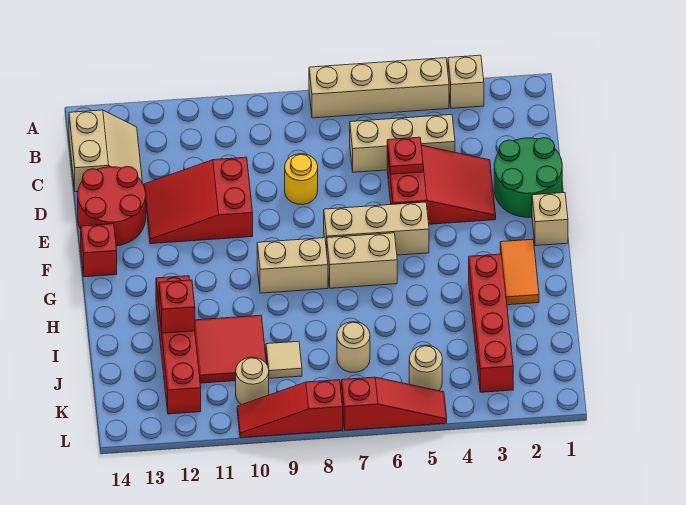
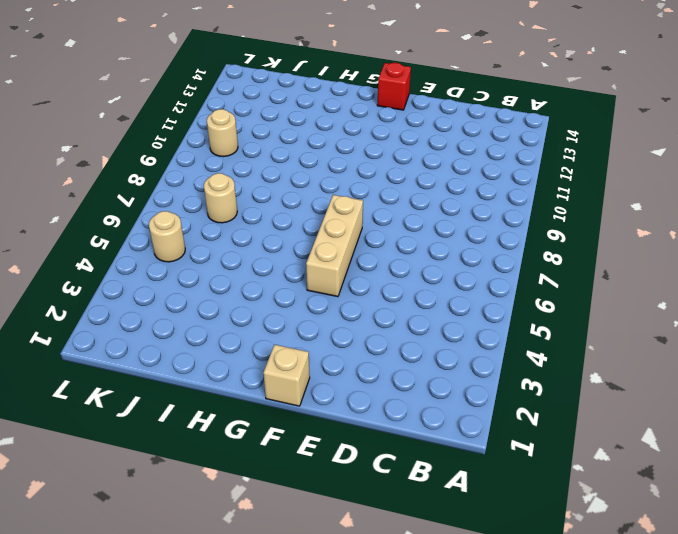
none -> tan brick A3 level 1
none -> tan brick A4:A7 level 1
none -> tan slope B13:C14 level 1 top 14

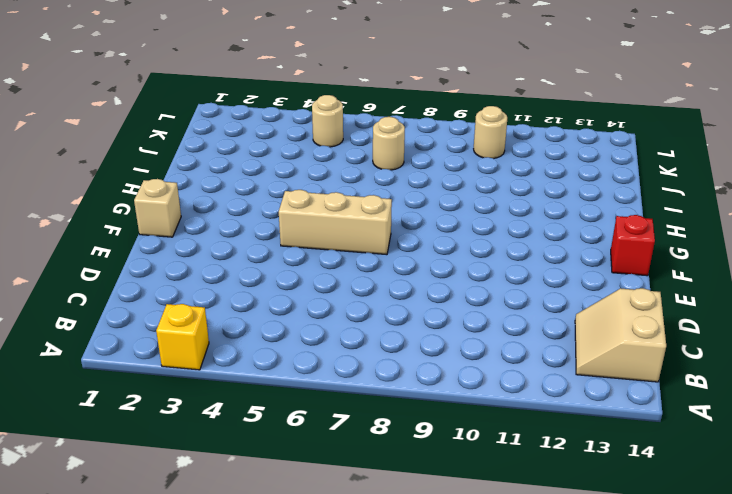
yellow brick A3 level 1 -> tan brick A3 level 1
none -> tan brick A4:A7 level 1
none -> tan brick C4:C6 level 1
none -> green round brick D1:E2 level 1

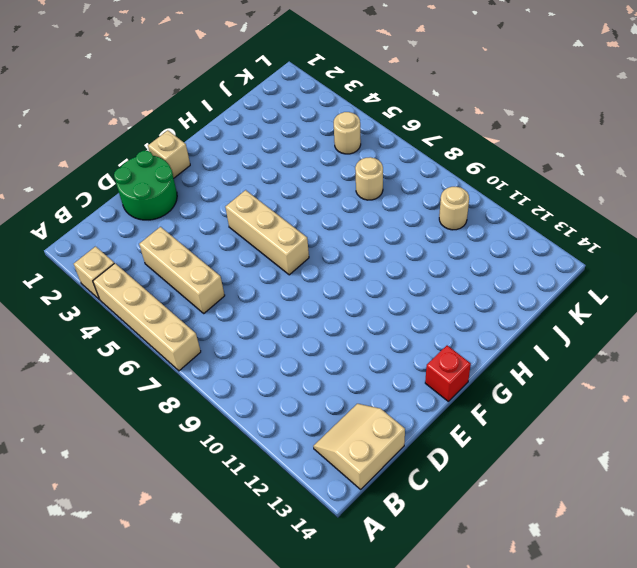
none -> red slope D3:E5 level 1 top 5
none -> yellow round brick D8 level 1
none -> red slope D10:E12 level 1 top 10

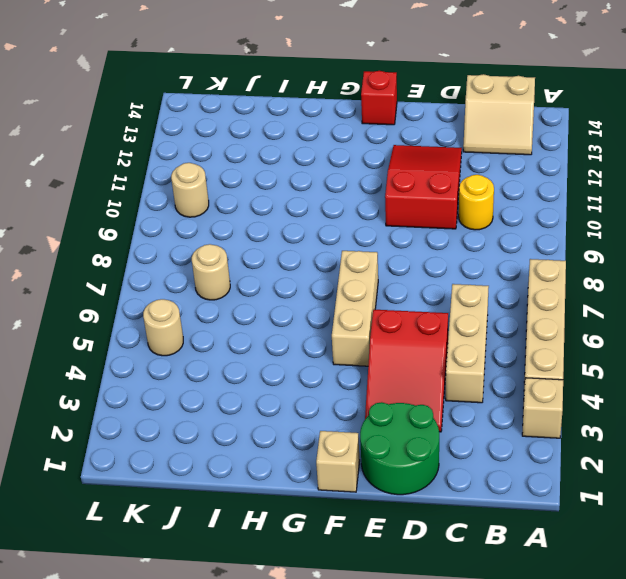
yellow round brick C10 level 1 -> yellow round brick D8 level 1
none -> red round brick D13:E14 level 1
none -> orange tile G2:H2 level 1
none -> tan brick G6:G7 level 1

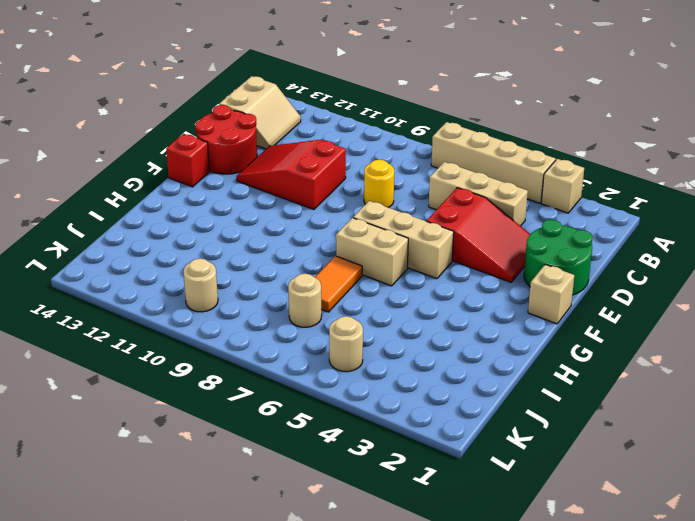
orange tile H7:I7 level 1 -> orange tile G2:H2 level 1
none -> tan brick G8:G9 level 1
none -> red brick H3:K3 level 1
none -> red brick H12:K12 level 1

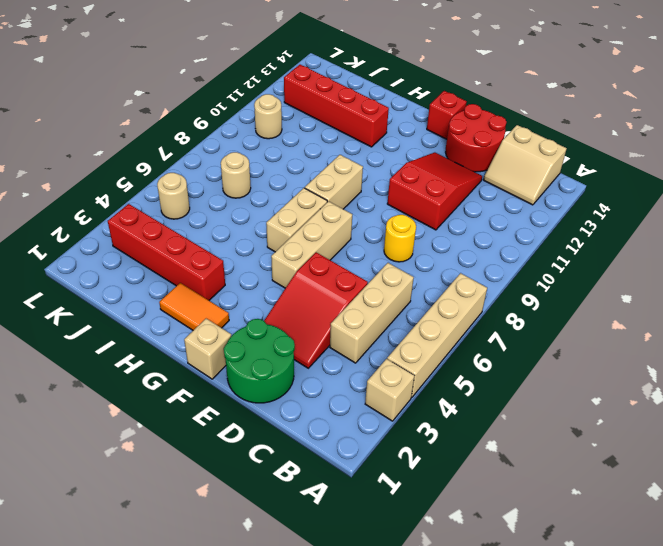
none -> red tile I10:J11 level 1
none -> tan tile J9 level 1
none -> red slope L5:L7 level 1 top 7

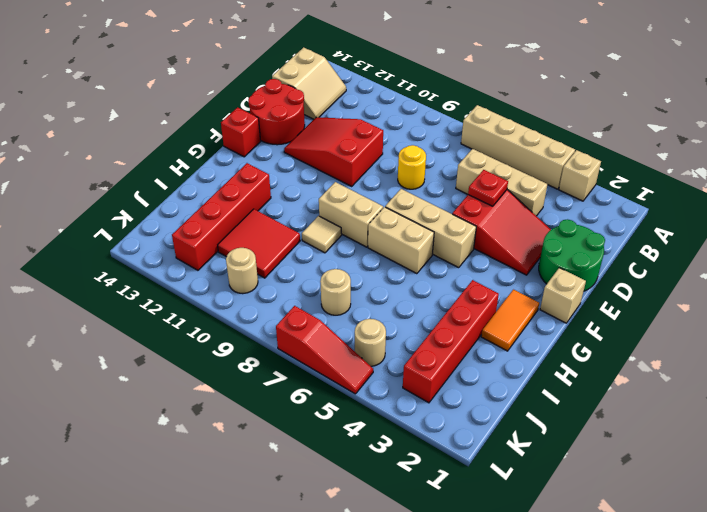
tan tile H9 level 1 -> tan tile J9 level 1
none -> red slope L8:L10 level 1 top 8
none -> red brick I12 level 2

